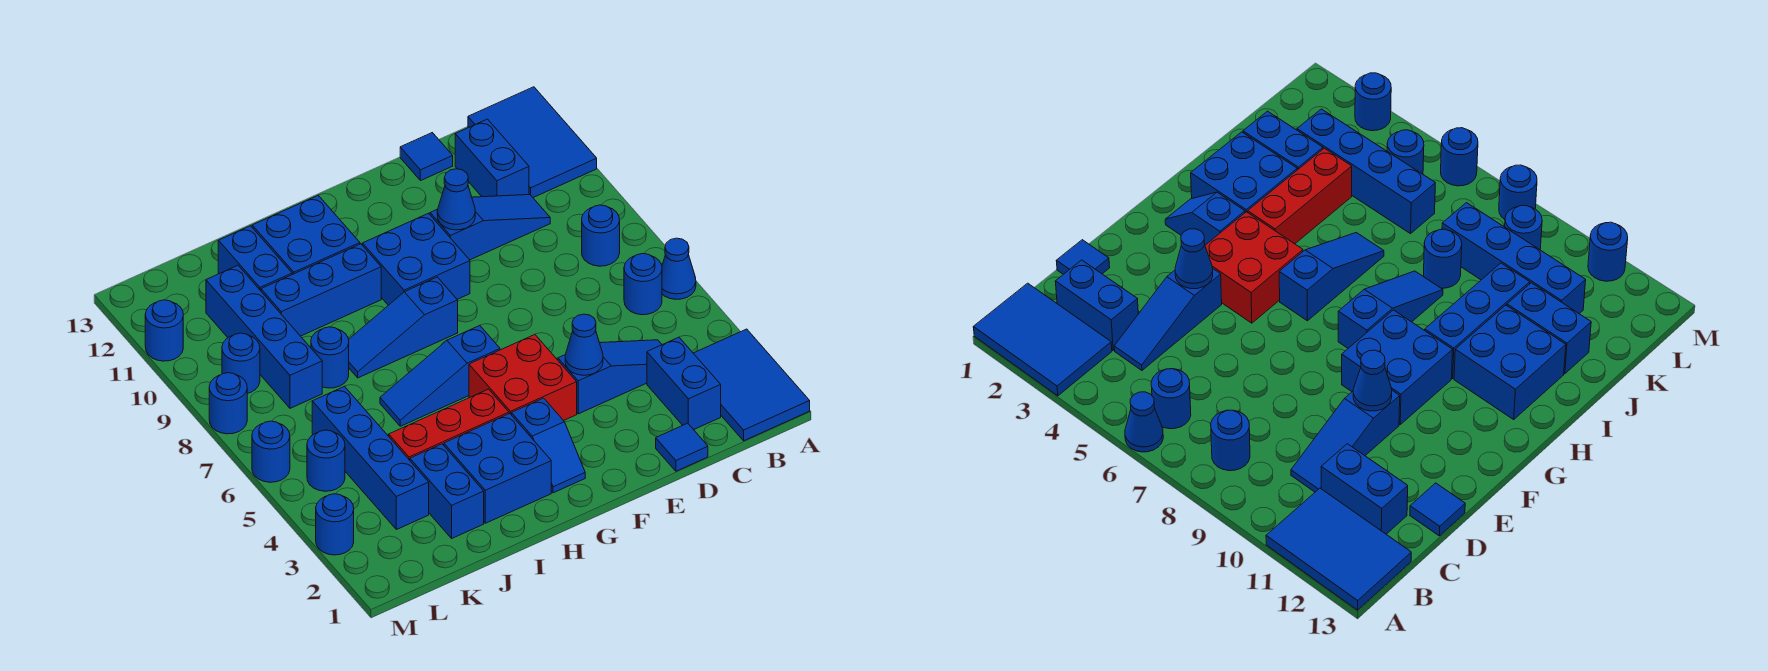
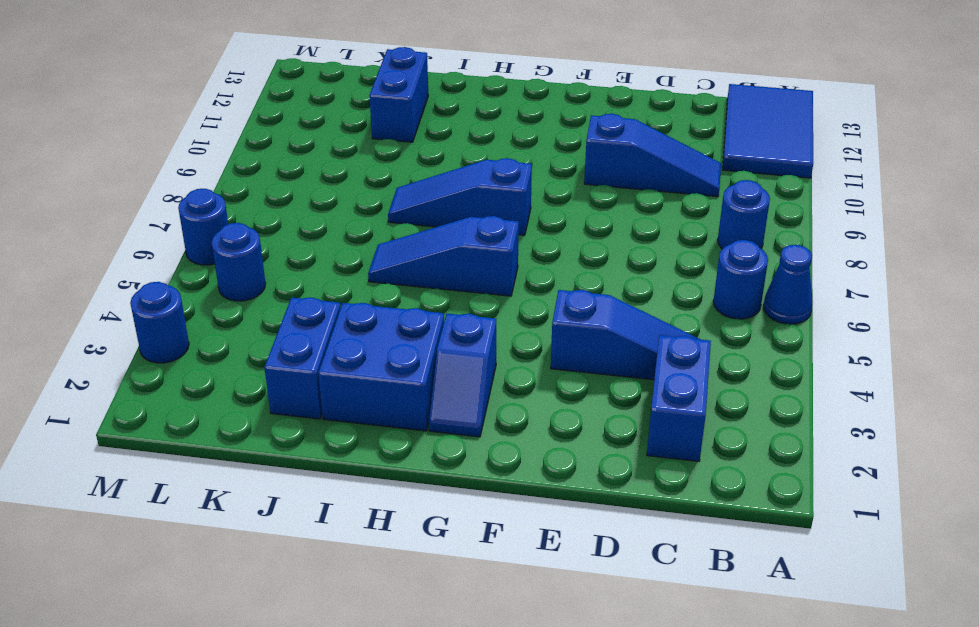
none -> blue tile A1:B3 level 1
none -> blue brick C11:C12 level 1
none -> blue tile D1 level 1
none -> blue tile D13 level 1

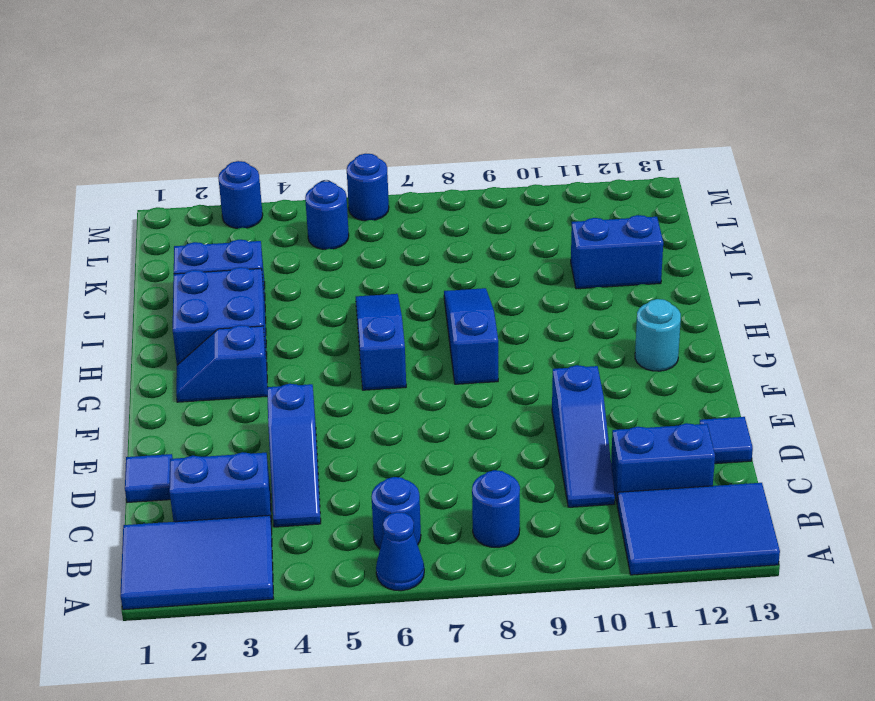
cyan round brick G12 level 1 -> none
none -> red brick F4:G5 level 1
none -> blue brick F9:G10 level 1
none -> red brick H4:J4 level 1
none -> blue brick H10:J10 level 1

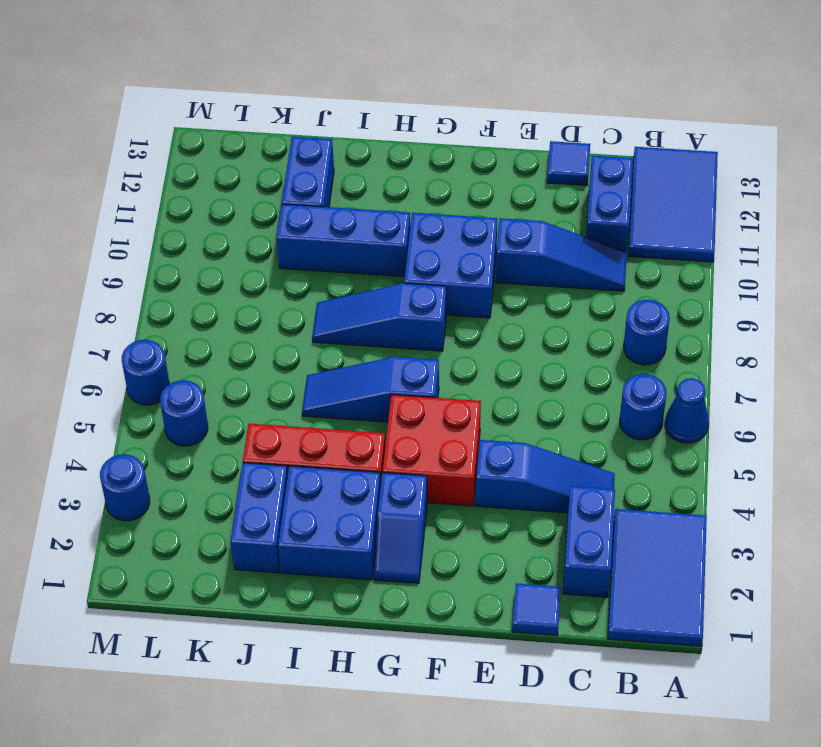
none -> blue brick H11:I12 level 1
none -> blue round brick J8 level 1
none -> blue brick K3:K6 level 1
none -> blue brick K8:K11 level 1

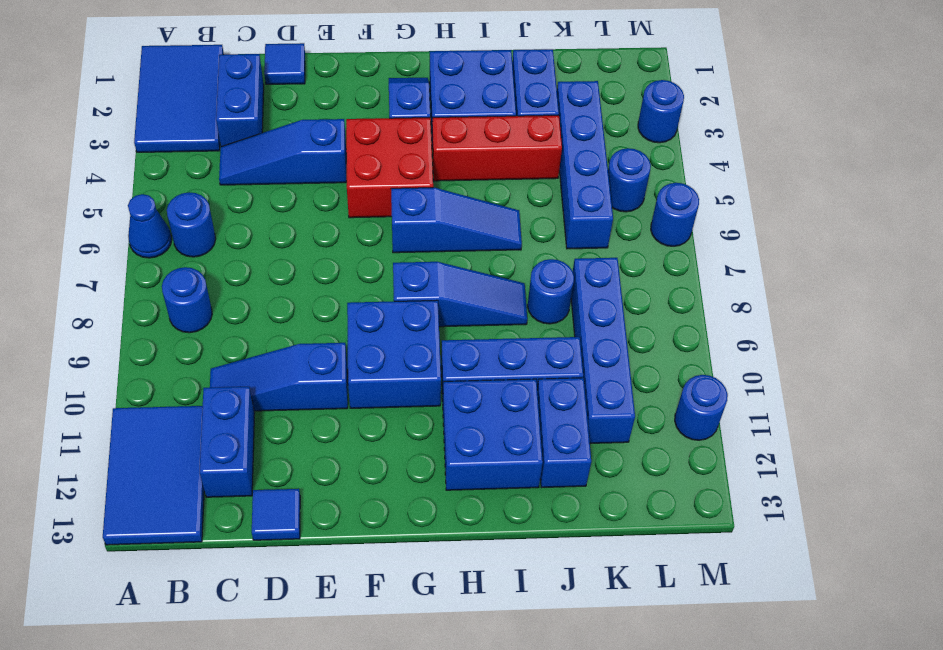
none -> blue round brick L9 level 1
none -> blue round brick M8 level 1
none -> blue cone E4 level 2
none -> blue cone E10 level 2

